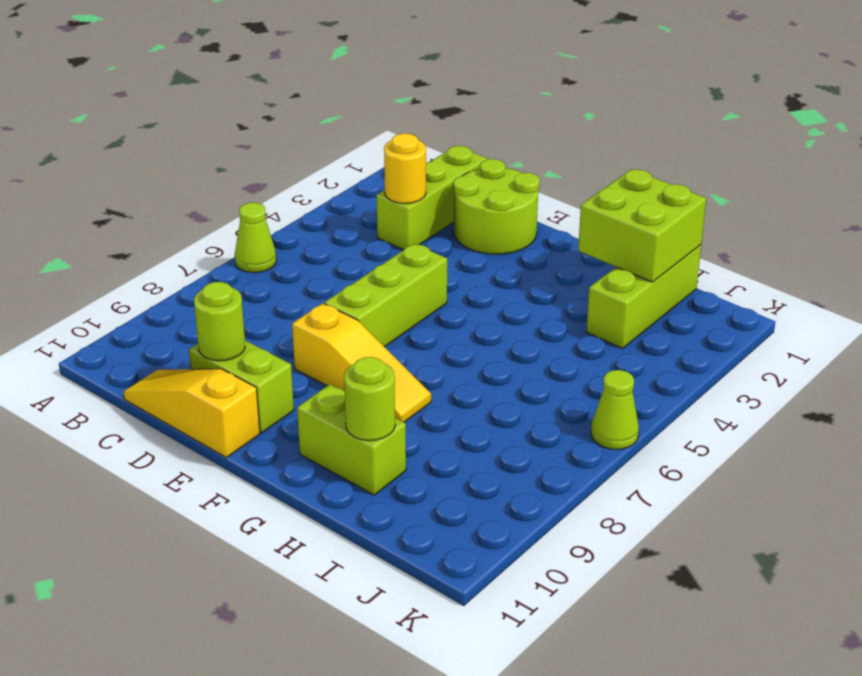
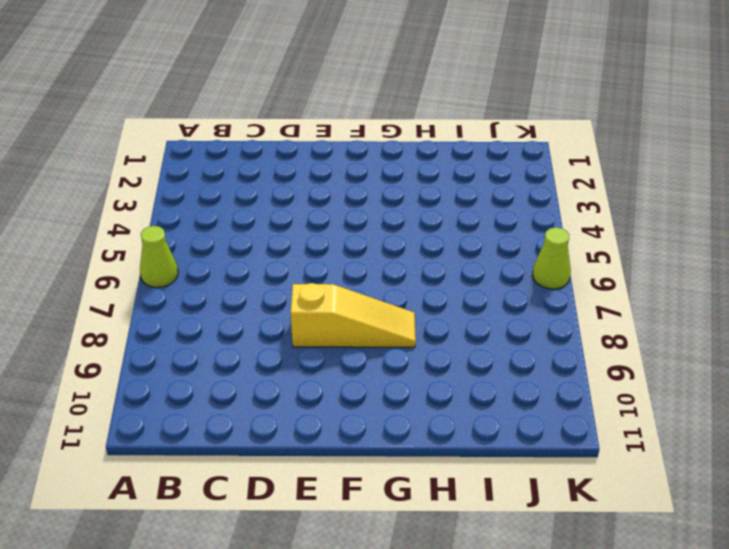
none -> lime brick C1:C3 level 1
none -> yellow slope C11:E11 level 1 top E
none -> lime round brick D1:E2 level 1

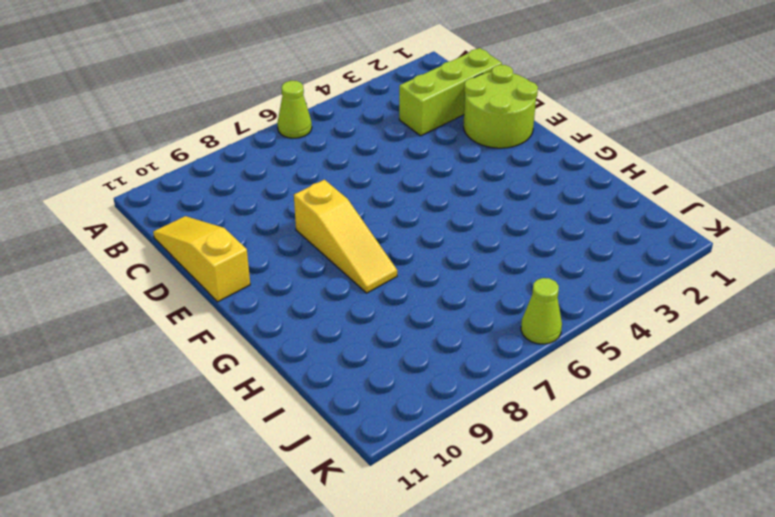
none -> lime brick D10:E10 level 1
none -> lime brick E5:E7 level 1
none -> lime brick G10:H10 level 1

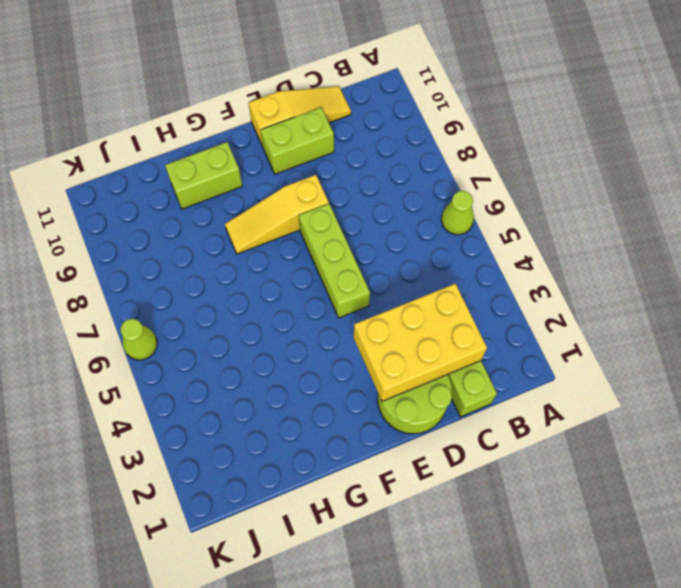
yellow brick C2:E3 level 2 -> yellow round brick C3 level 2
none -> lime brick I1:I3 level 1
none -> lime round brick D10 level 2
none -> lime brick H1:I2 level 2

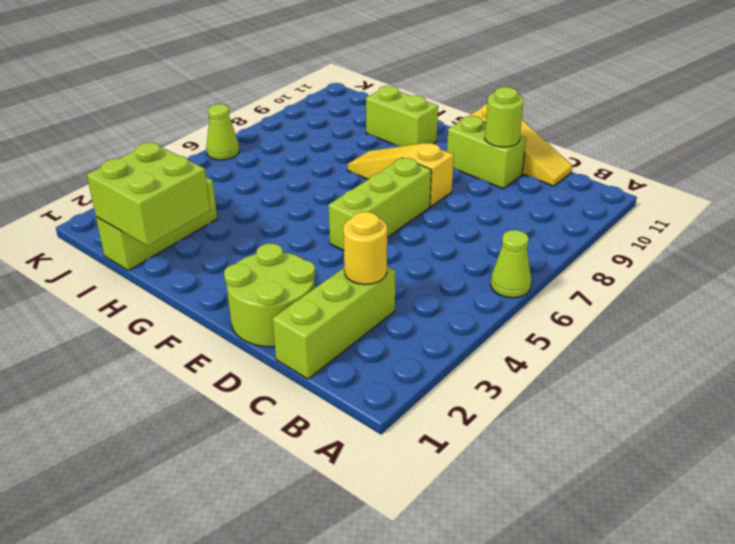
none -> lime round brick H10 level 2

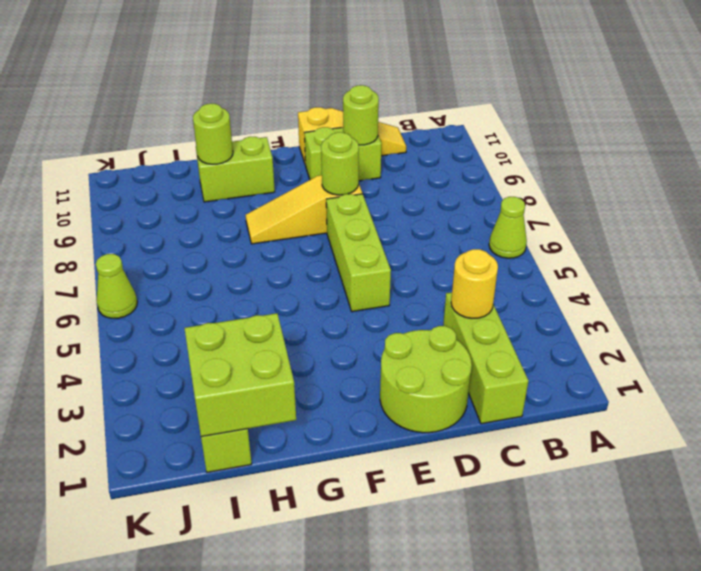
lime round brick E8 level 2 -> none

